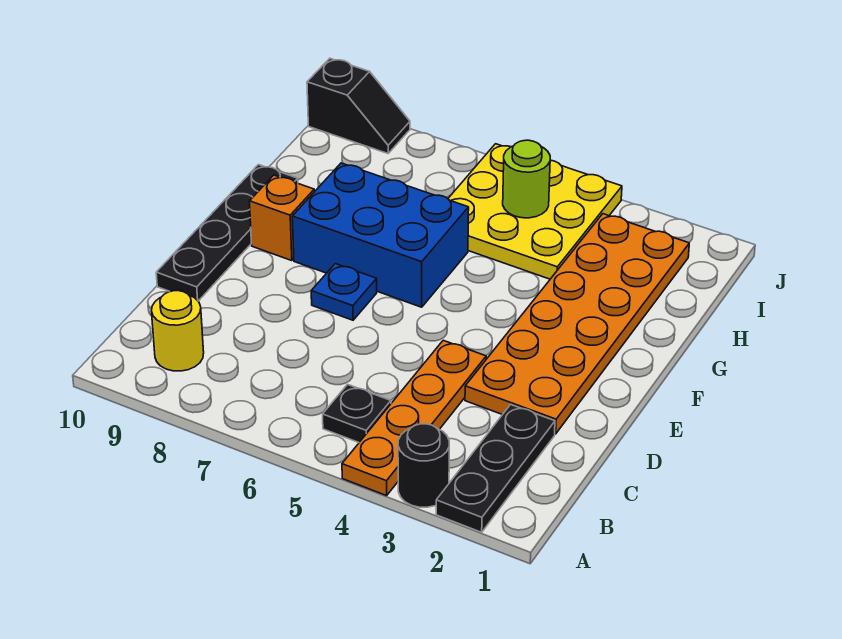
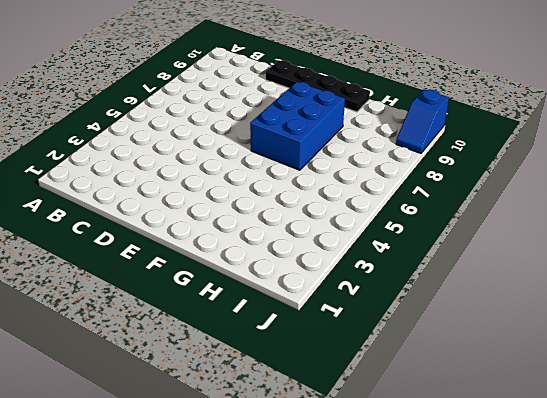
blue slope J9:J10 level 1 top 10 -> black slope J9:J10 level 1 top 10
none -> black plate A2:C2 level 1
none -> black round brick A3 level 1
none -> orange plate A4:D4 level 1

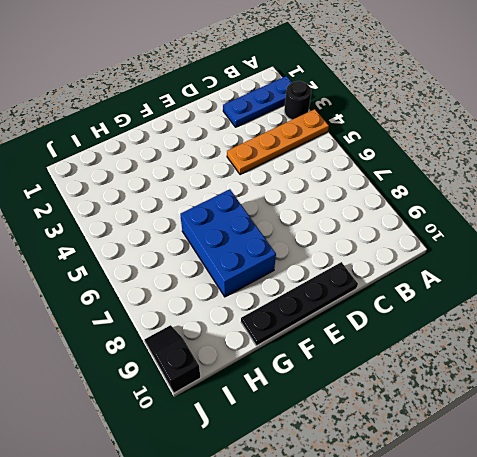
blue plate A2:C2 level 1 -> black plate A2:C2 level 1
none -> black plate B5 level 1
none -> yellow round brick B9 level 1
none -> orange plate D2:I3 level 1

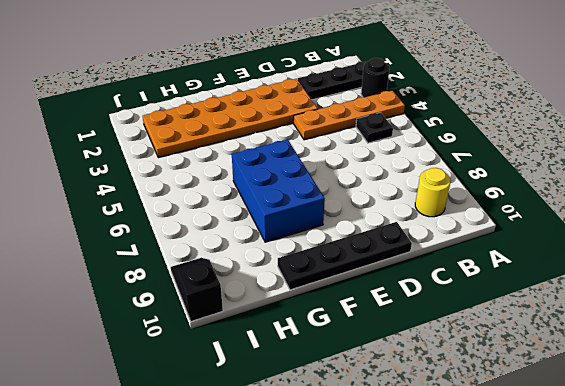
none -> blue plate E7 level 1
none -> orange brick F9 level 1
none -> yellow plate H4:J6 level 1

